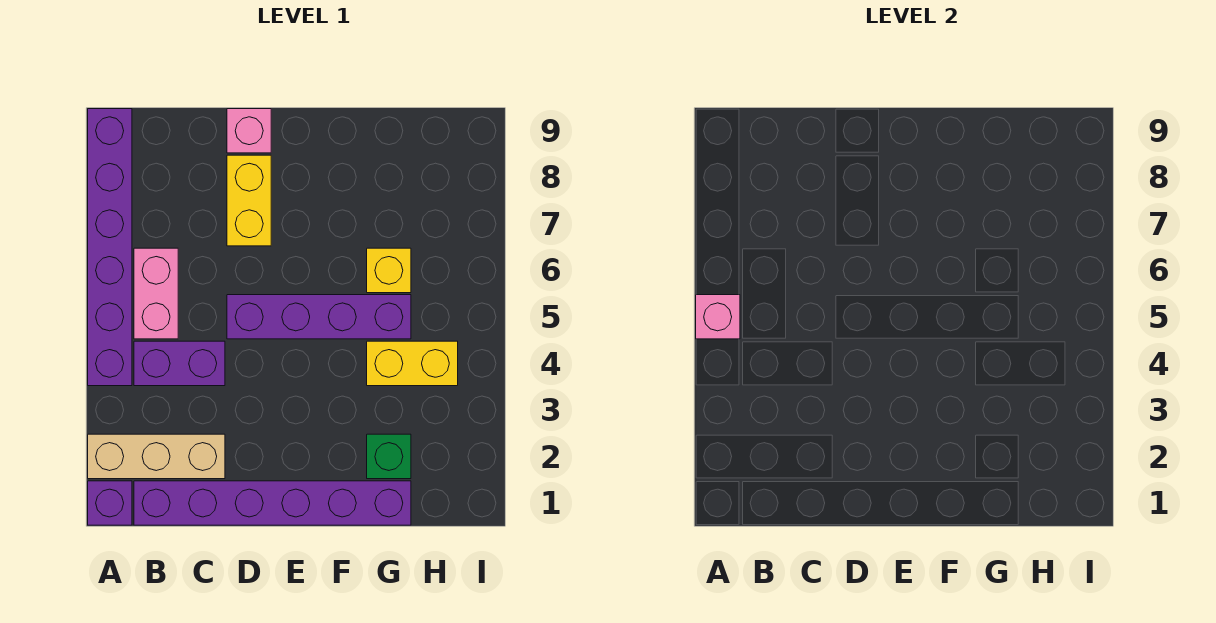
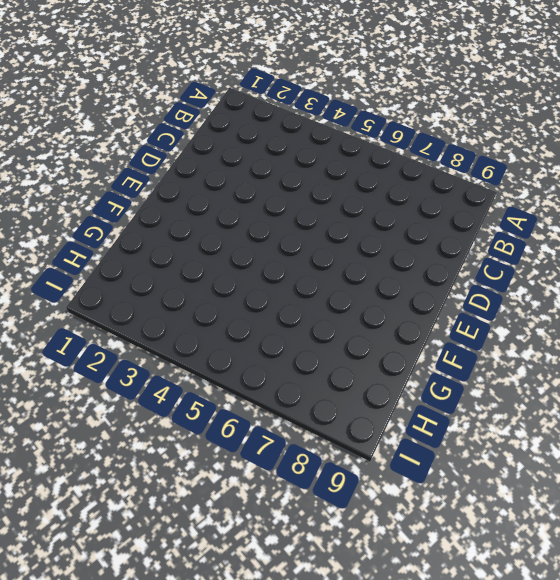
none -> purple brick A1 level 1
none -> tan brick A2:C2 level 1
none -> purple brick A4:A9 level 1

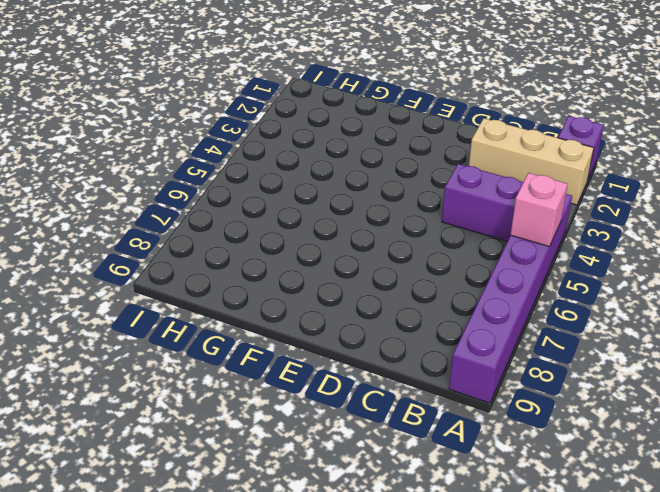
none -> purple brick B1:G1 level 1
none -> pink brick B5:B6 level 1
none -> purple brick D5:G5 level 1

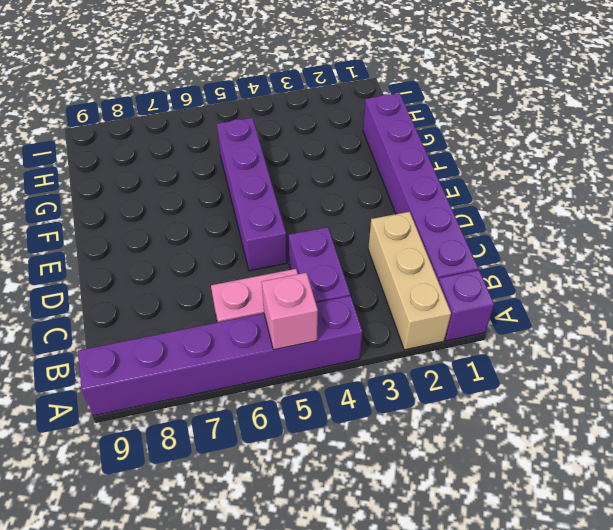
none -> yellow brick D7:D8 level 1
none -> pink brick D9 level 1
none -> green brick G2 level 1

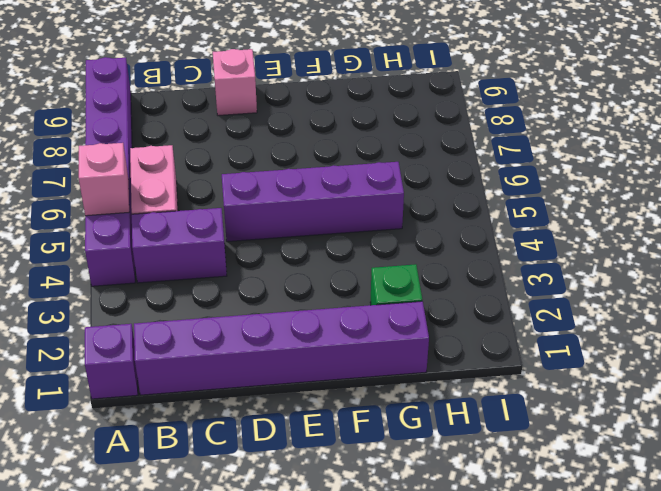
none -> tan brick A2:C2 level 1
none -> yellow brick D7:D8 level 1
none -> yellow brick G4:H4 level 1

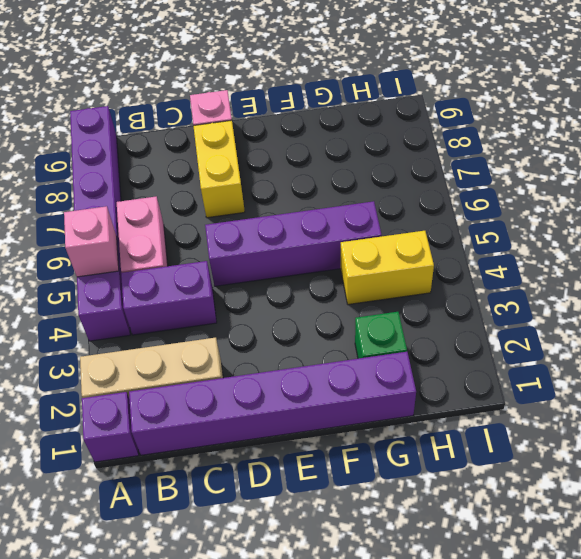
none -> yellow brick G6 level 1

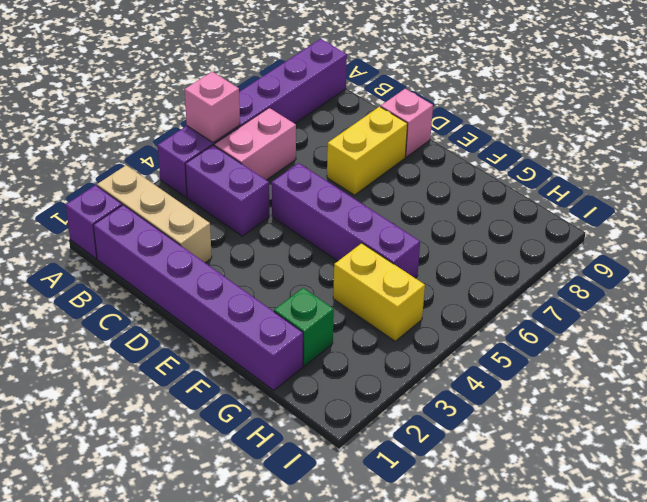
none -> yellow brick G6 level 1

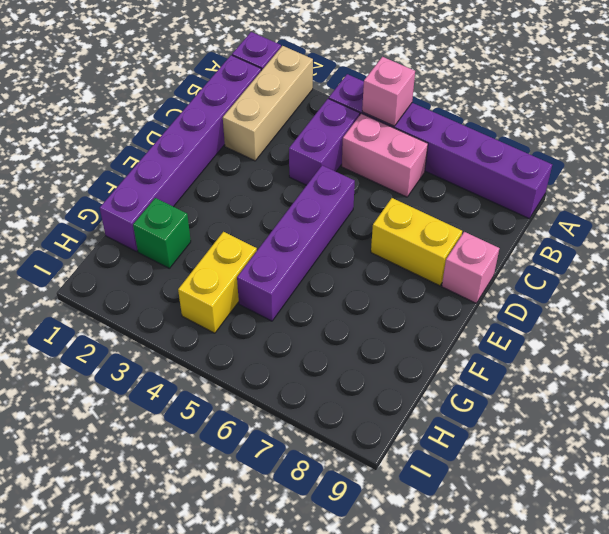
none -> yellow brick G6 level 1

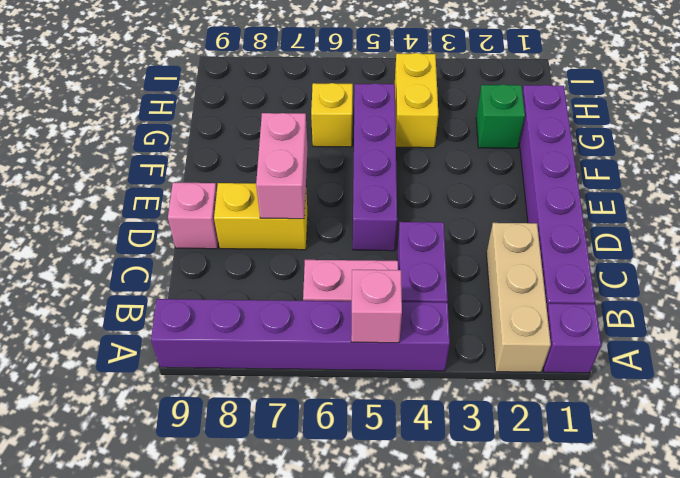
pink brick D7:E7 level 2 -> none

